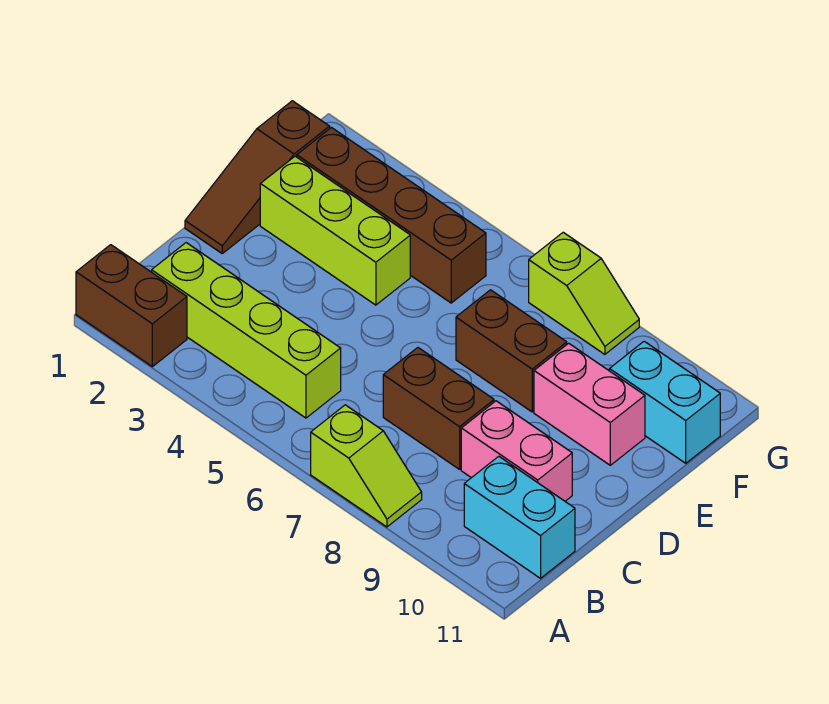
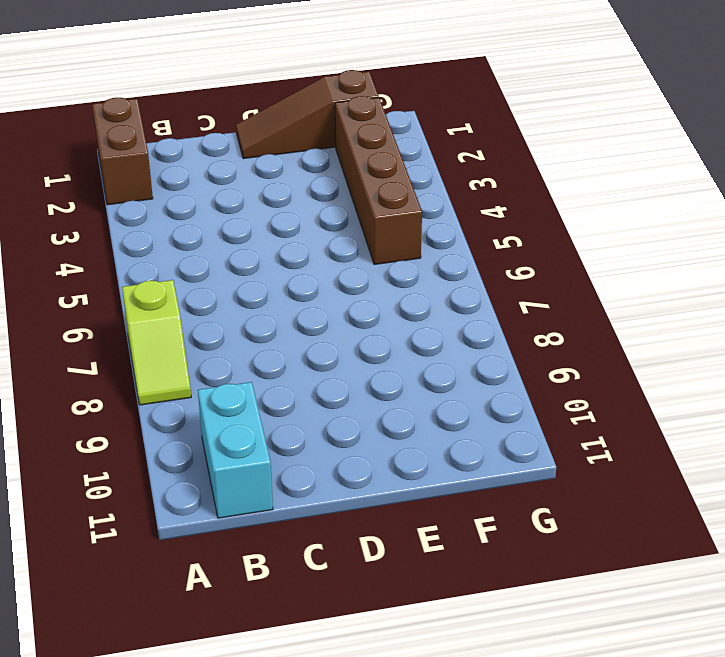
none -> lime brick B2:B5 level 1
none -> brown brick C7:C8 level 1
none -> pink brick C9:C10 level 1

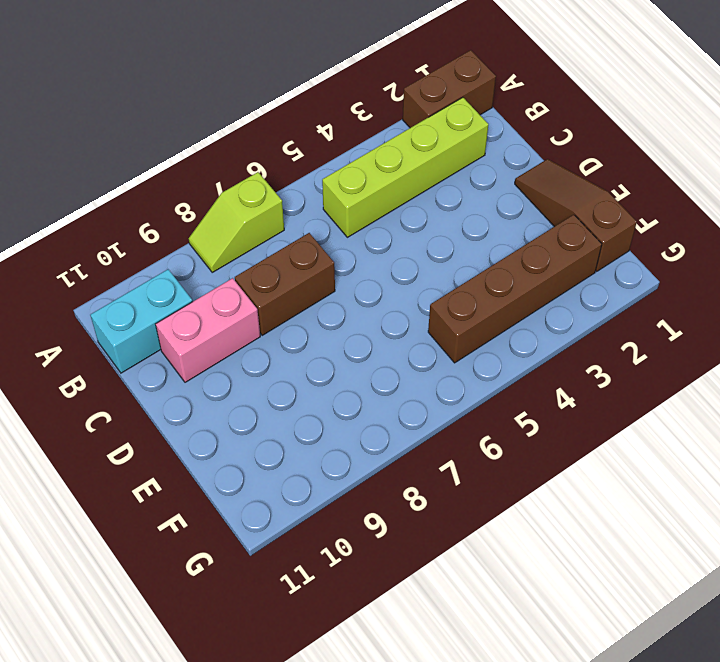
none -> lime brick E2:E4 level 1
none -> brown brick E7:E8 level 1
none -> pink brick E9:E10 level 1

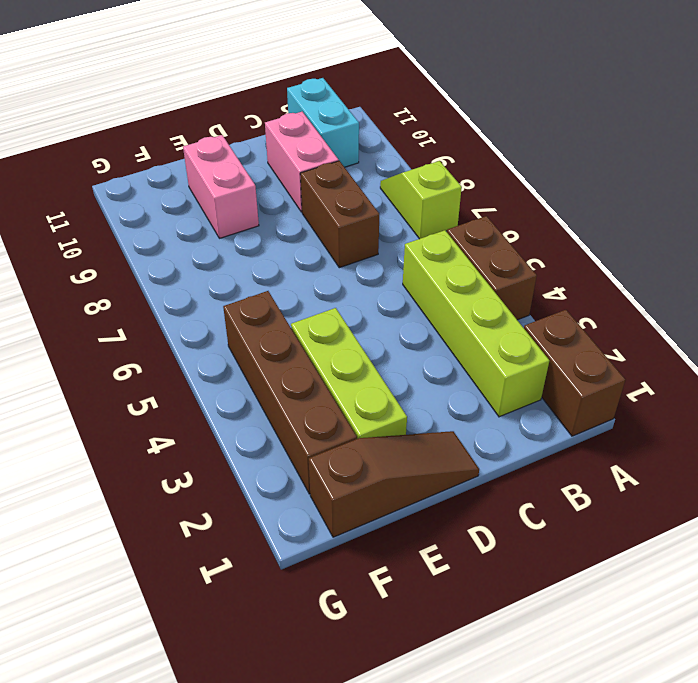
brown brick A4:A5 level 1 -> brown brick E7:E8 level 1
none -> cyan brick F10:F11 level 1
none -> lime slope G7:G8 level 1 top 7

